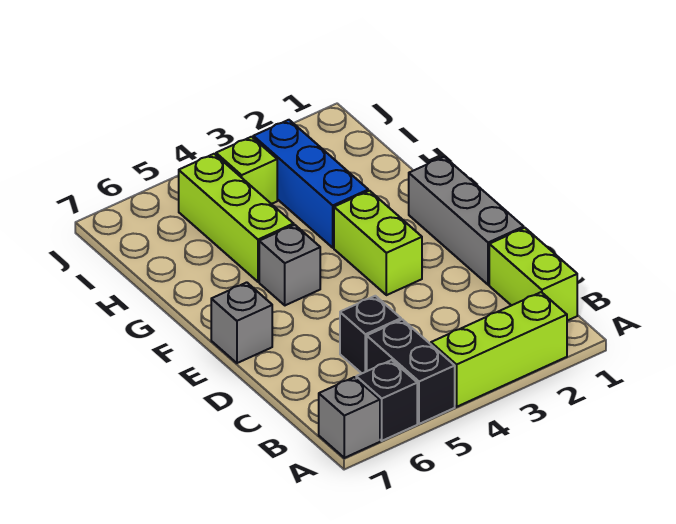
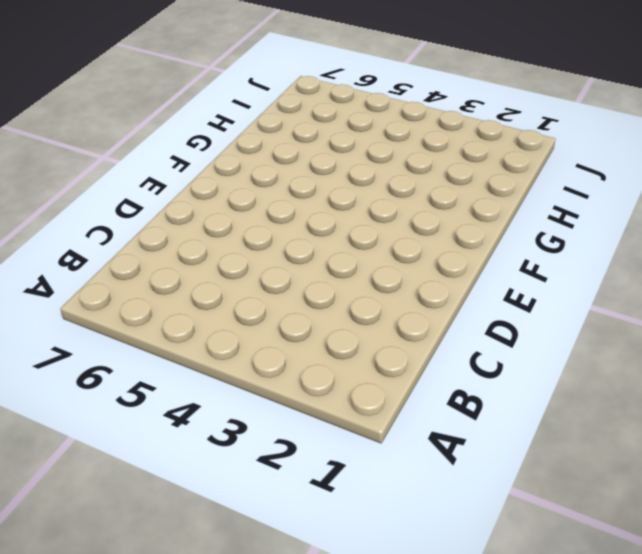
none -> lime brick A2:A4 level 1
none -> black brick A5:B5 level 1
none -> black brick A6 level 1

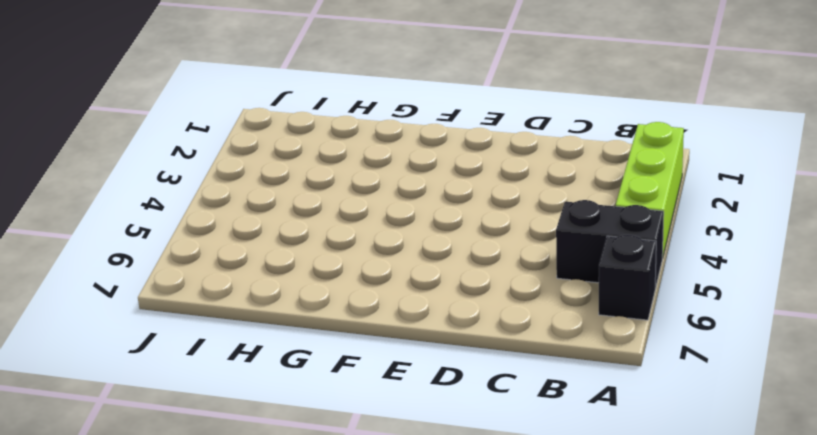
none -> grey brick A7 level 1
none -> lime brick B1:C1 level 1
none -> black brick C5 level 1

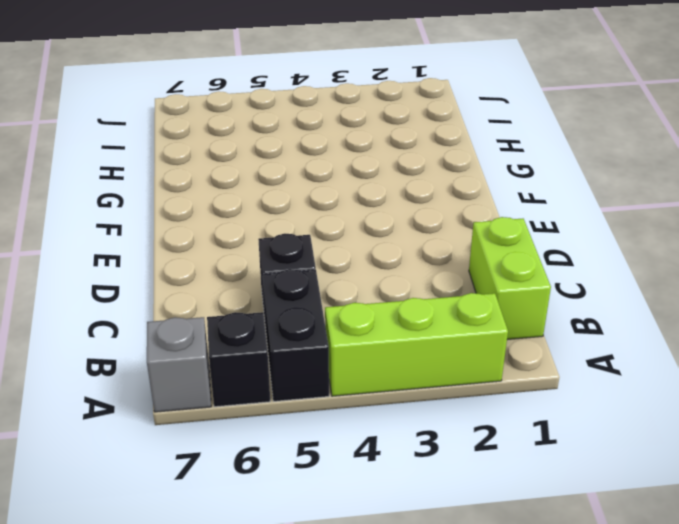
none -> grey brick D1:F1 level 1
none -> lime brick E3:F3 level 1
none -> grey brick E7 level 1

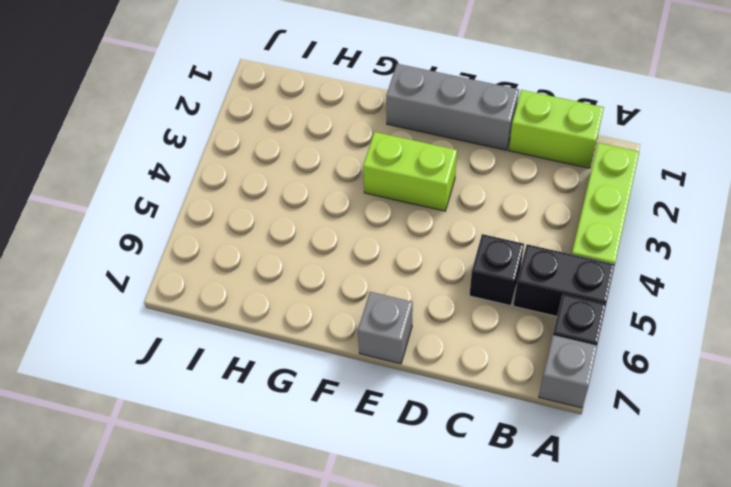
none -> grey brick F5 level 1
none -> blue brick G3:I3 level 1
none -> lime brick G5:I5 level 1

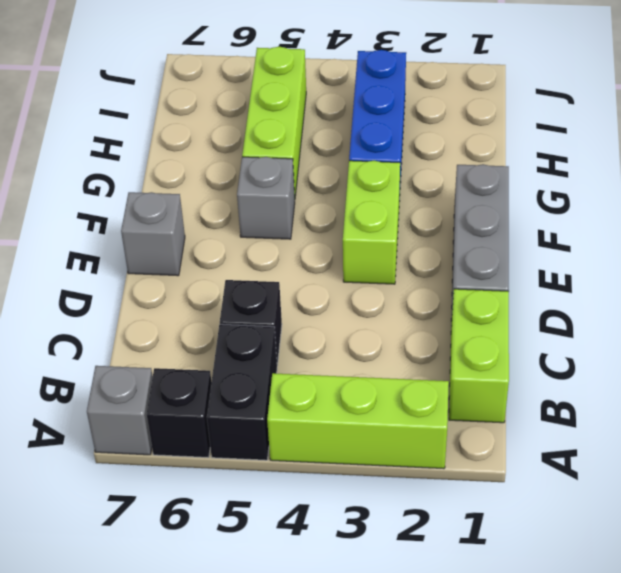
none -> lime brick I4 level 1

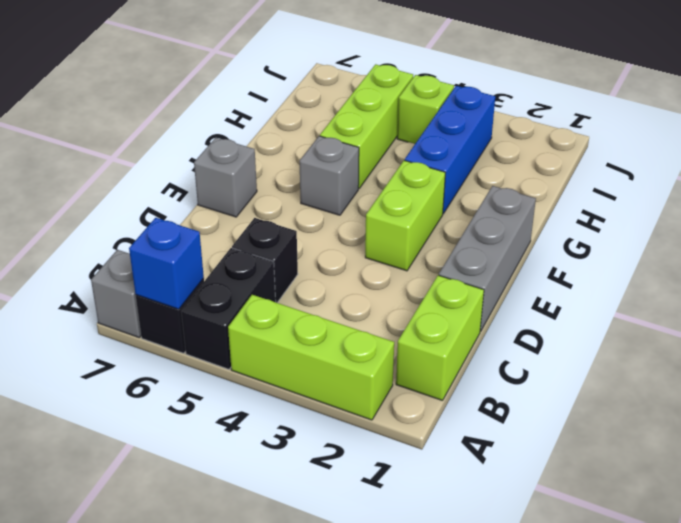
blue brick A6 level 2 -> none

